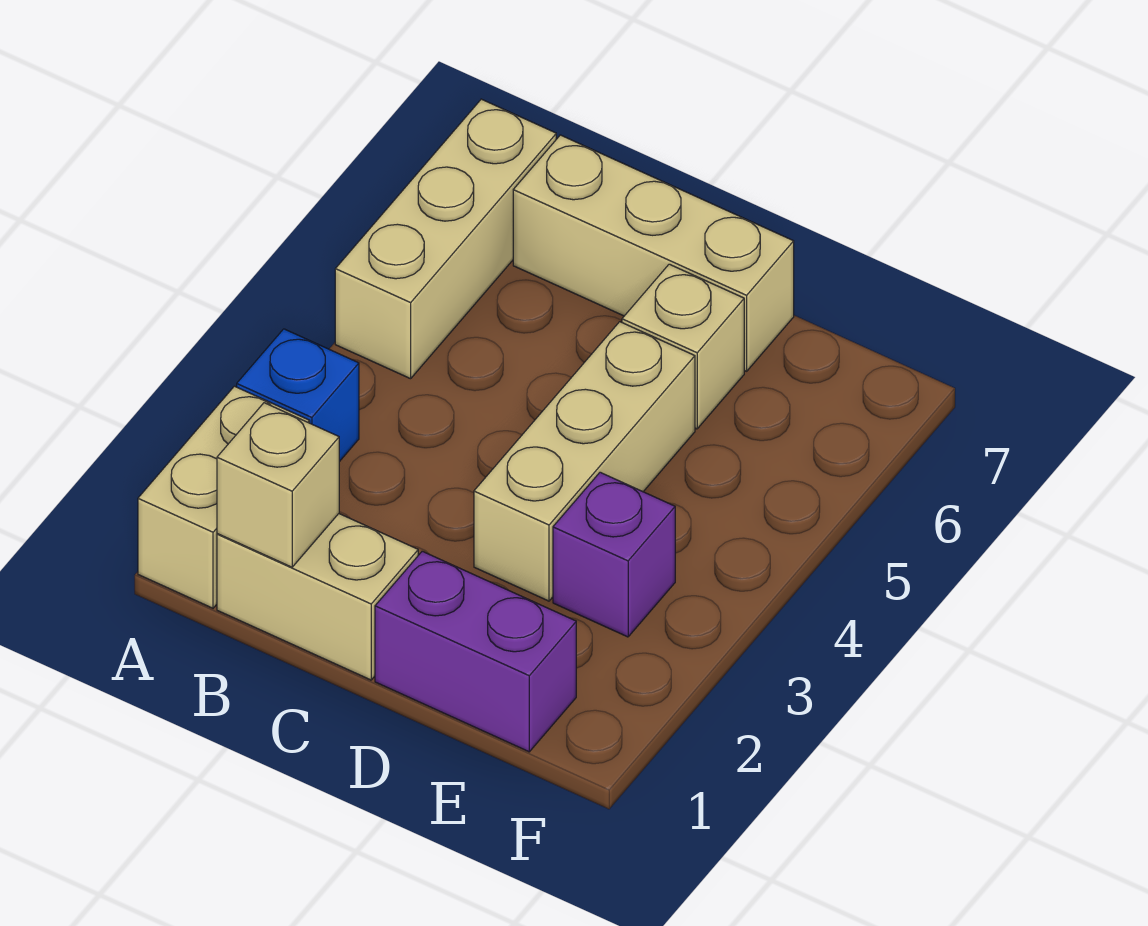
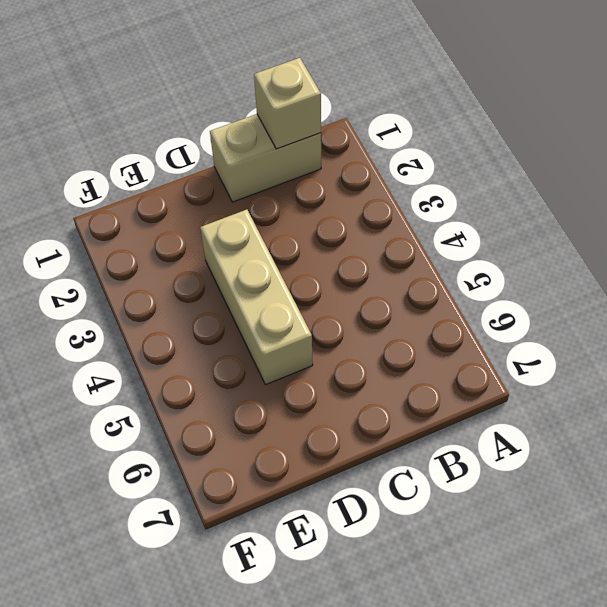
none -> tan brick A1:A2 level 1
none -> blue brick A3 level 1

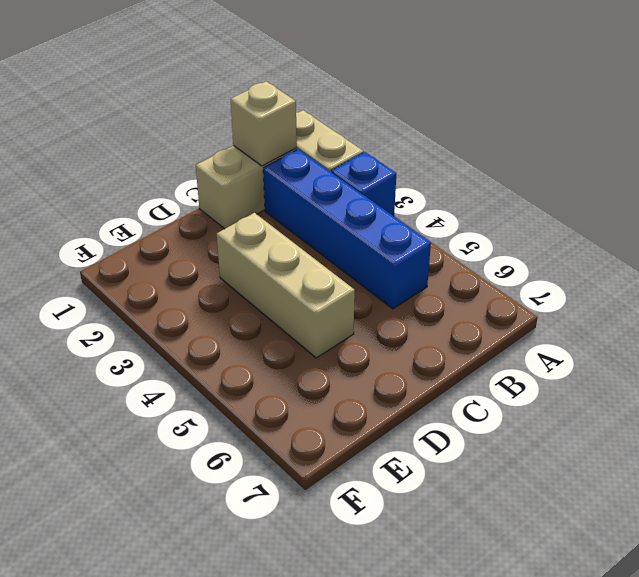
blue brick B2:B5 level 1 -> none
none -> tan brick A5:A7 level 1
none -> tan brick B7:D7 level 1

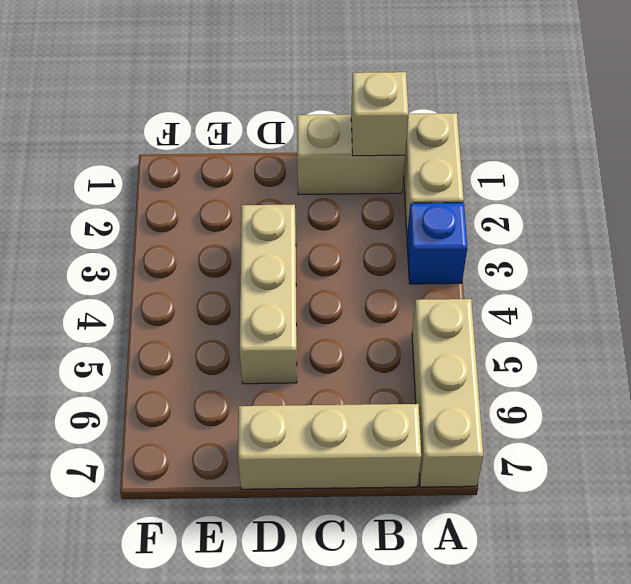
none -> purple brick D1:E1 level 1
none -> tan brick D6 level 1

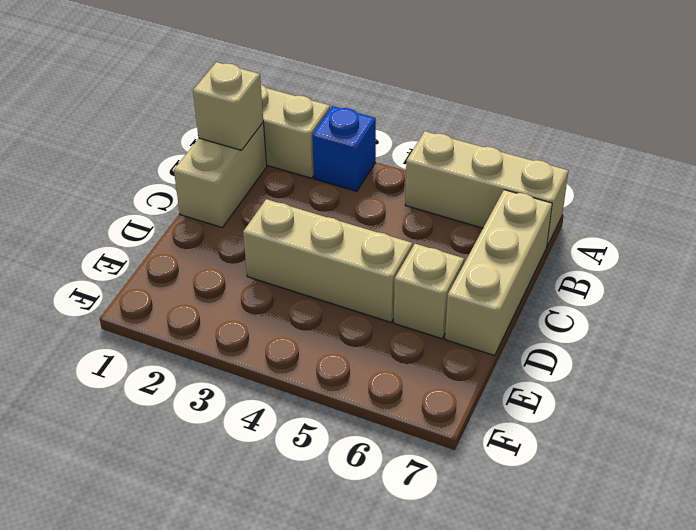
none -> purple brick D1:E1 level 1
none -> purple brick E3 level 1

